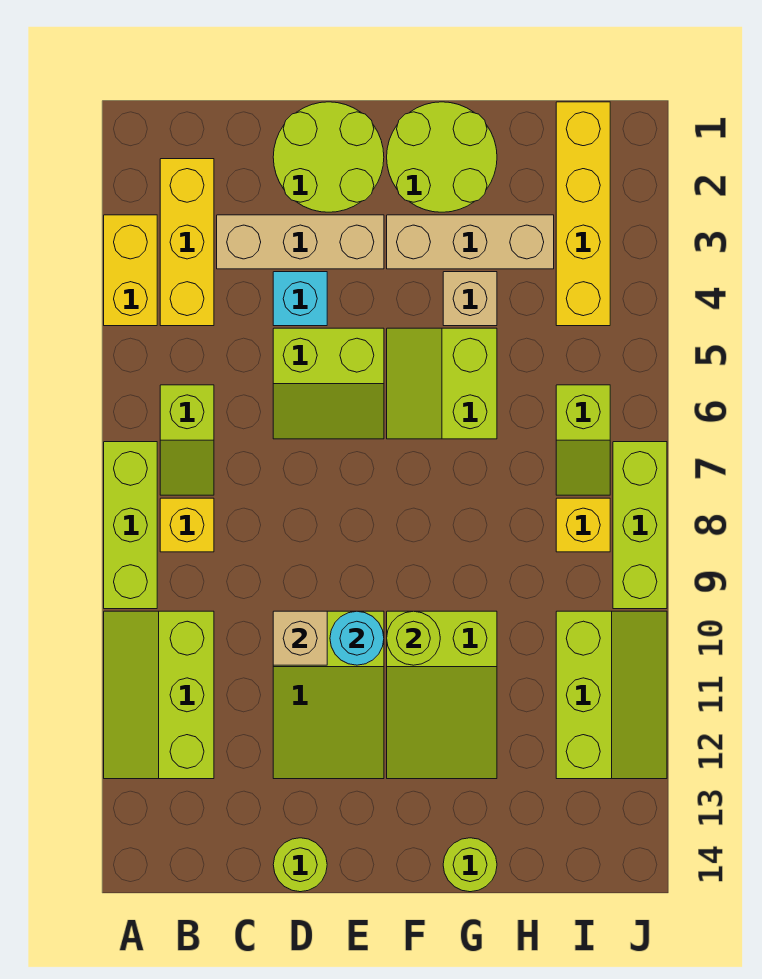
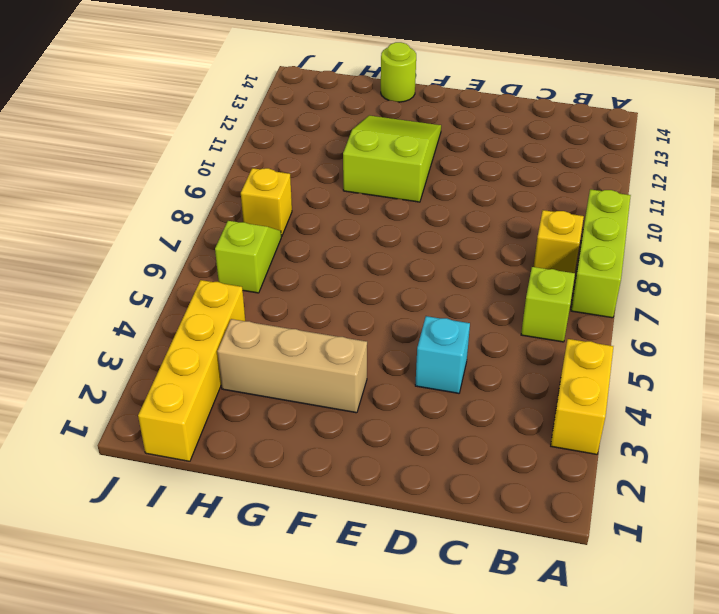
none -> lime slope A10:B12 level 1 top B
none -> yellow brick B2:B4 level 1
none -> tan brick C3:E3 level 1

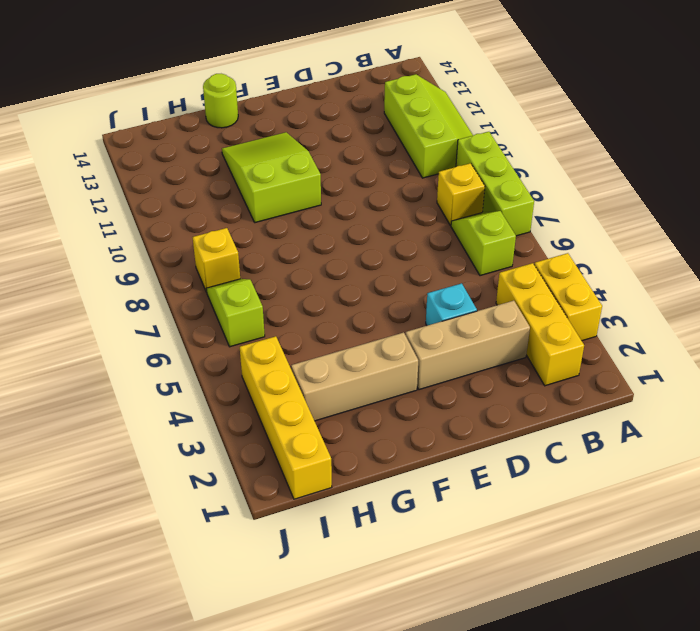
none -> lime round brick D1:E2 level 1
none -> lime slope D5:E6 level 1 top 5
none -> lime slope D10:E12 level 1 top 10

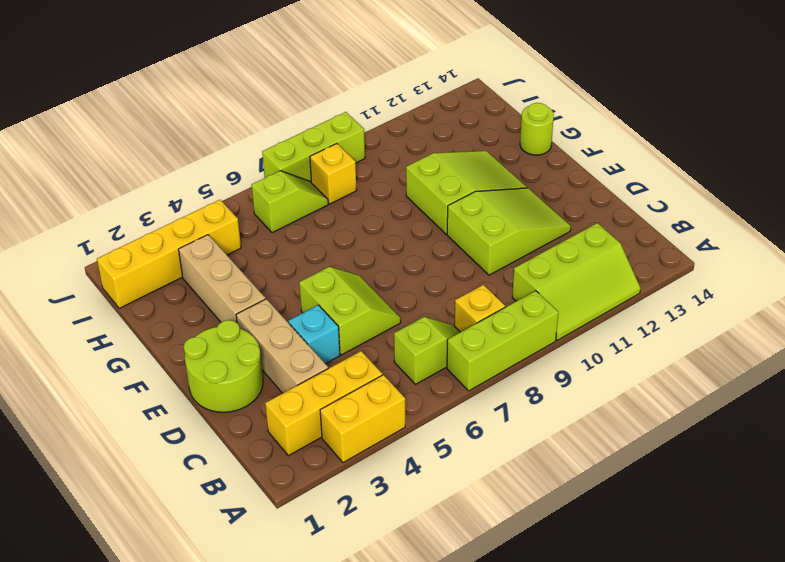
none -> lime round brick D14 level 1
none -> lime round brick F1:G2 level 1
none -> lime slope F5:G6 level 1 top G

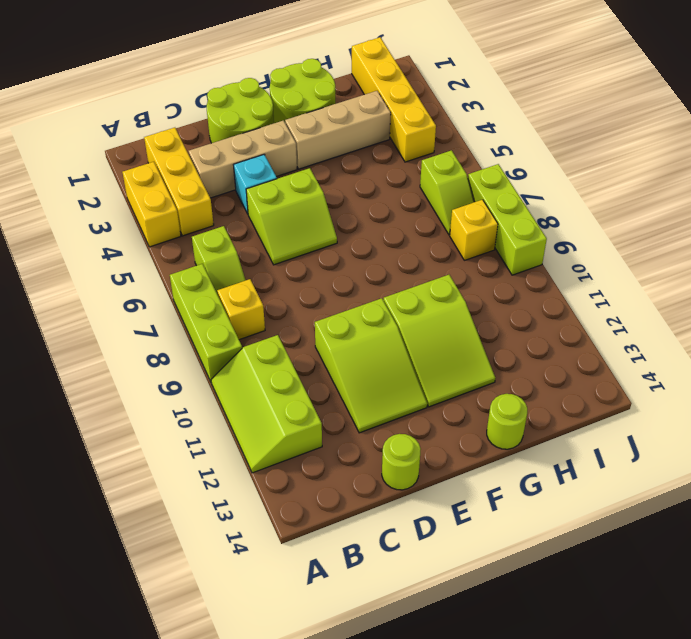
none -> lime slope F5:G6 level 1 top G
none -> tan brick G4 level 1
none -> lime slope I10:J12 level 1 top I

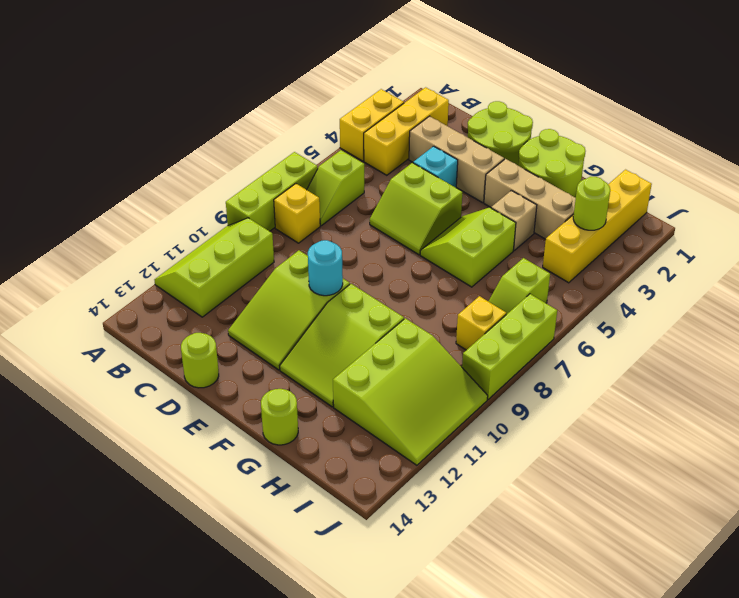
lime slope H10:J12 level 1 top H -> lime slope I10:J12 level 1 top I
lime round brick I3 level 2 -> lime round brick F10 level 2
none -> tan brick D10 level 2

